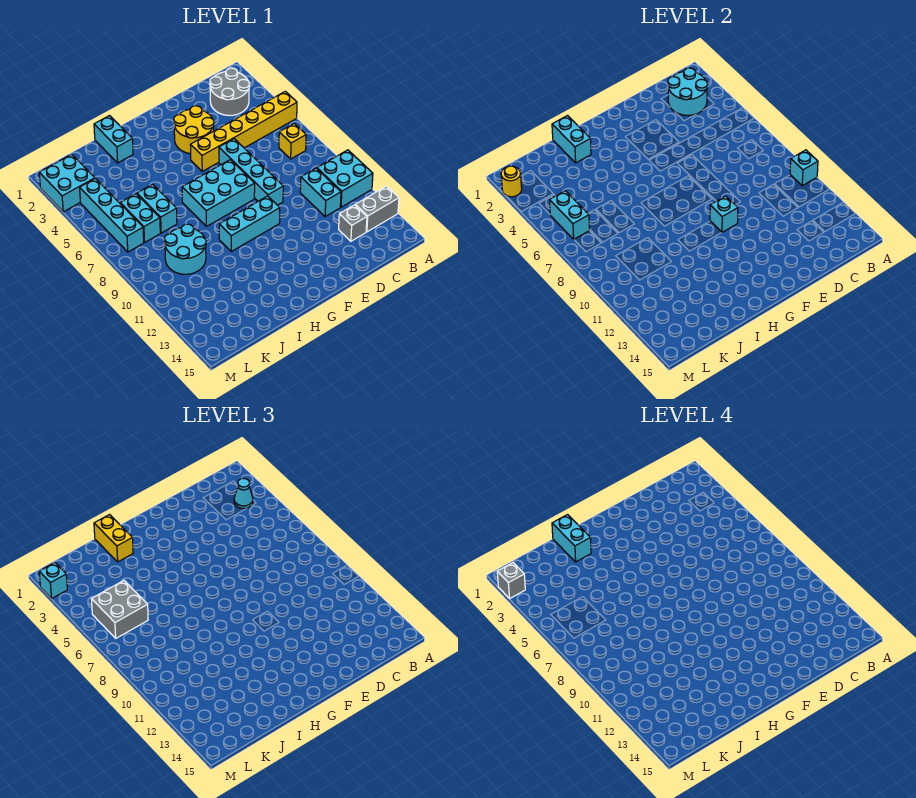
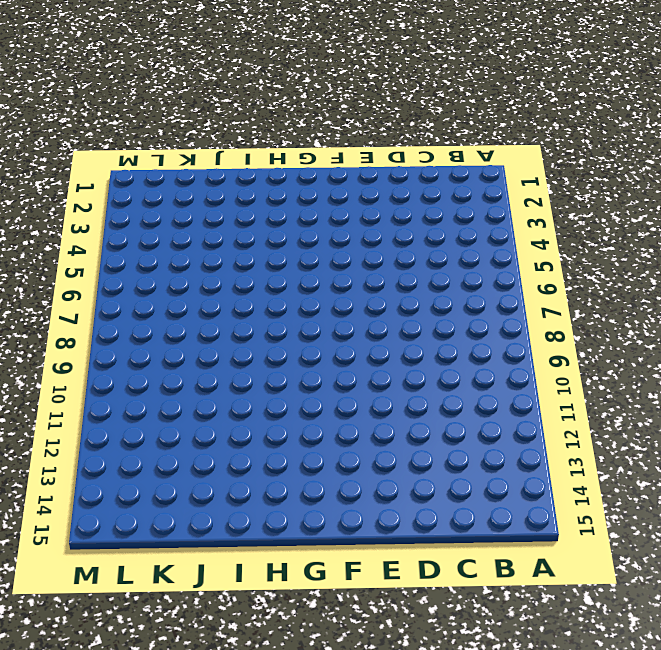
none -> yellow brick A5:F5 level 1
none -> cyan brick A10:B11 level 1
none -> grey brick A13:B13 level 1

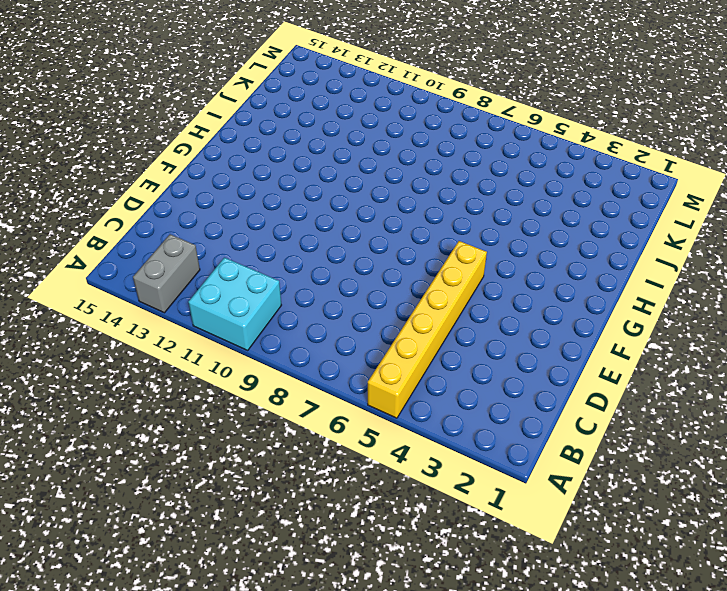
none -> grey round brick B2:C3 level 1
none -> yellow brick B7 level 1
none -> cyan brick C10:C11 level 1

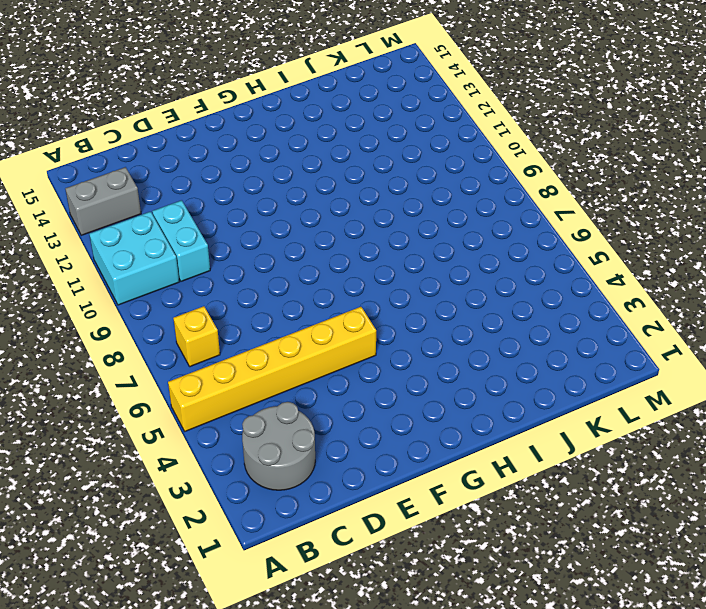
none -> grey brick C13 level 1
none -> yellow round brick E3:F4 level 1
none -> cyan brick E6:E9 level 1

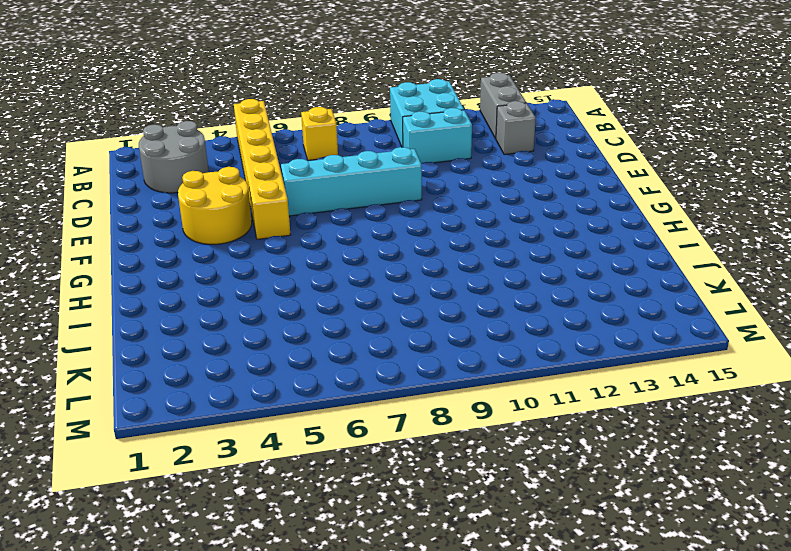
none -> cyan brick F7:H8 level 1
none -> cyan brick F10:H10 level 1
none -> cyan brick I1:I2 level 1

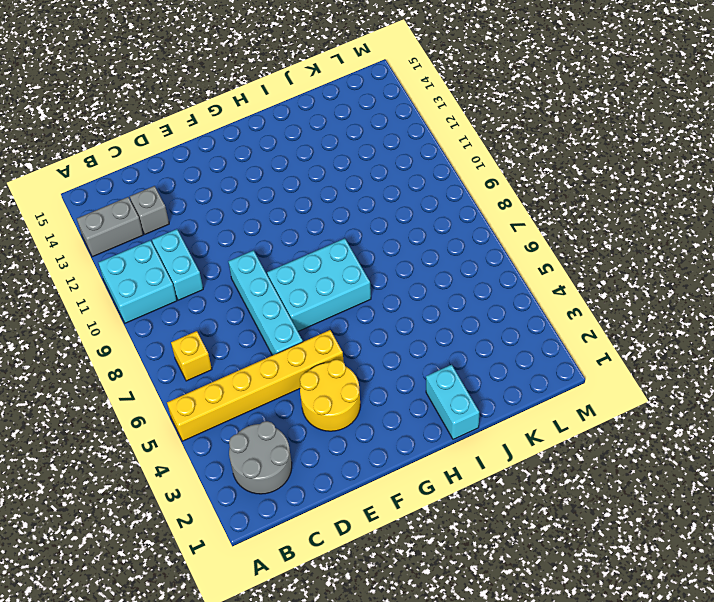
none -> cyan brick F10:H10 level 1
none -> cyan brick J6:J7 level 1
none -> cyan round brick J9:K10 level 1

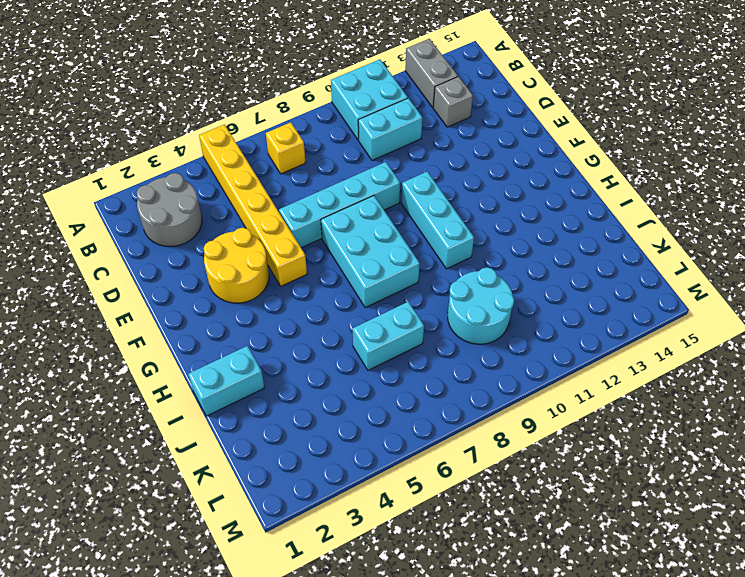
none -> cyan brick K6:K7 level 1
none -> cyan brick L2:M3 level 1
none -> cyan brick L4:L7 level 1

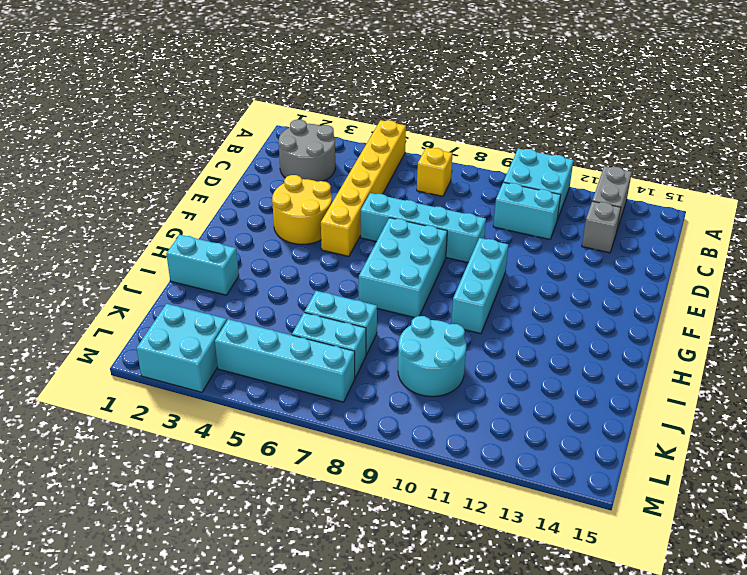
none -> cyan brick A10 level 2
none -> cyan round brick B2:C3 level 2
none -> cyan brick F10 level 2

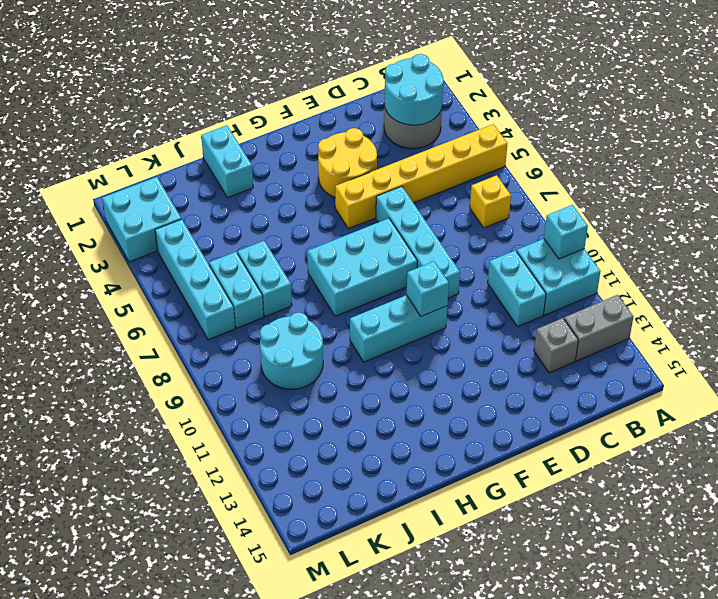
none -> cyan brick I1:I2 level 2
none -> cyan brick L5:L6 level 2
none -> yellow round brick M2 level 2

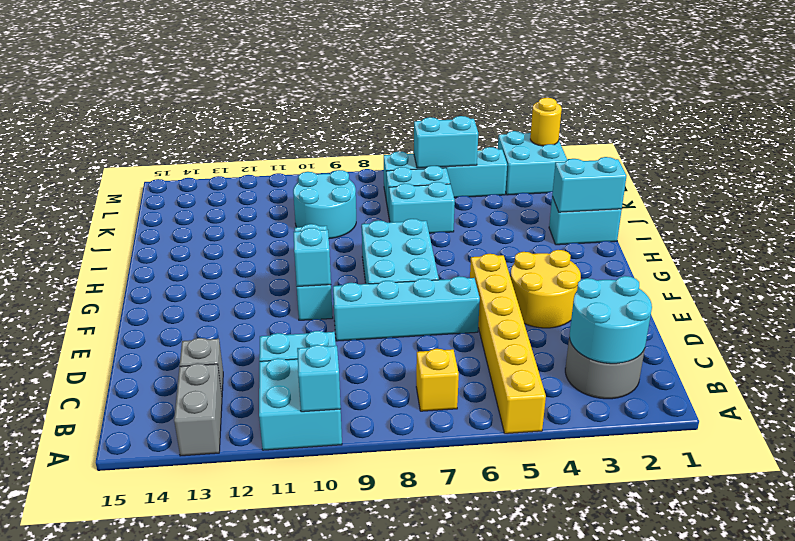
none -> cyan cone B3 level 3
none -> yellow brick I1:I2 level 3
none -> grey brick K5:L6 level 3

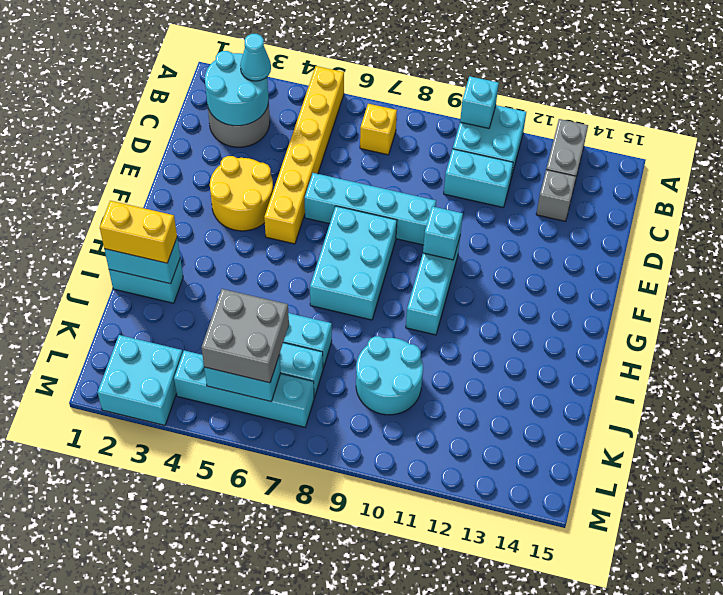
none -> yellow round brick M2 level 2
none -> cyan brick M2 level 3
none -> cyan brick I1:I2 level 4

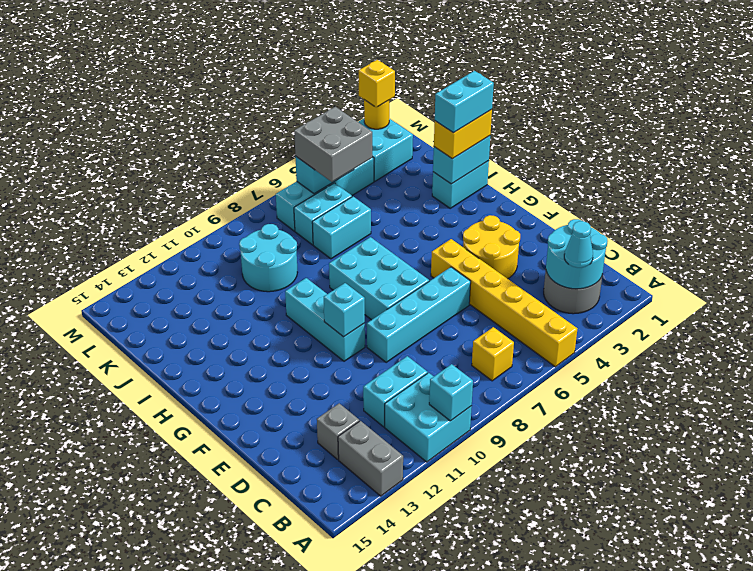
yellow brick M2 level 3 -> cyan brick M2 level 3
none -> grey brick M2 level 4

